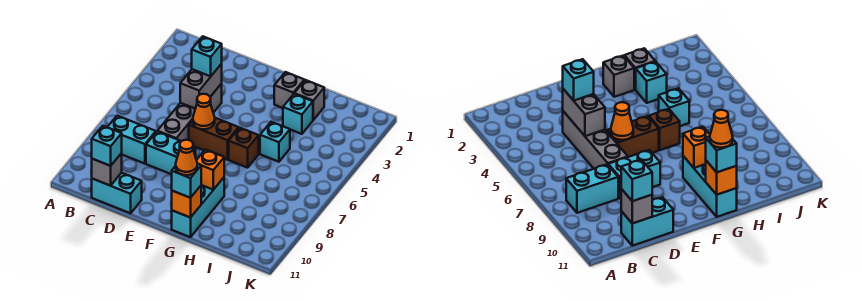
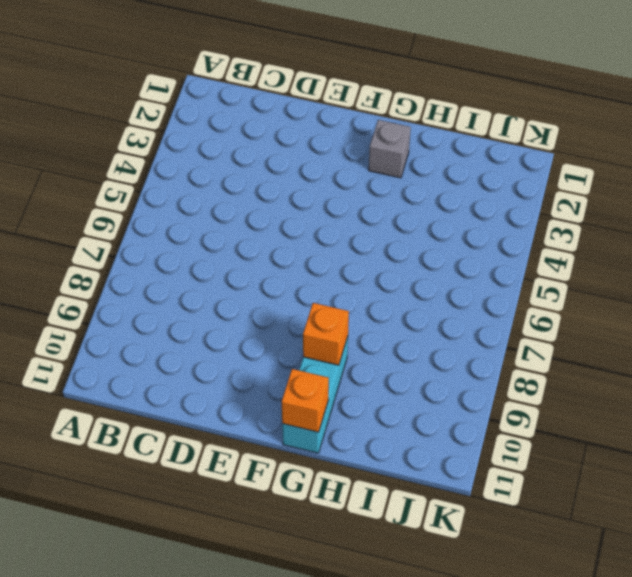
none -> cyan brick B8:C8 level 1
none -> cyan brick C11:D11 level 1
none -> grey brick D4:D7 level 1

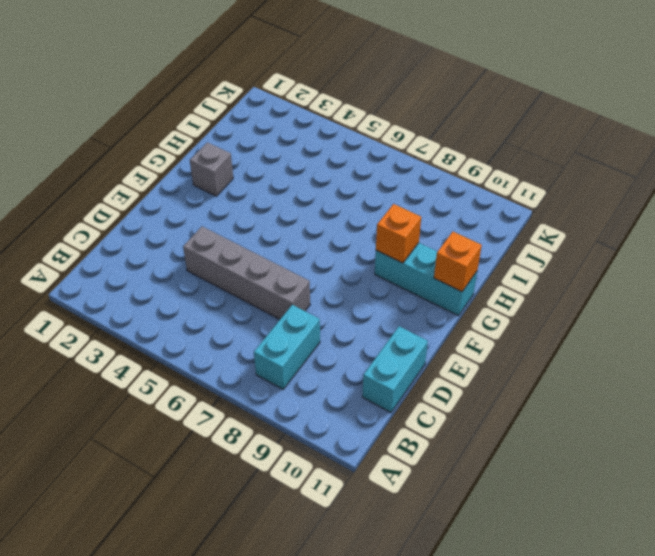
none -> cyan brick D8:E8 level 1
none -> brown brick E6:F6 level 1
none -> brown brick G6 level 1

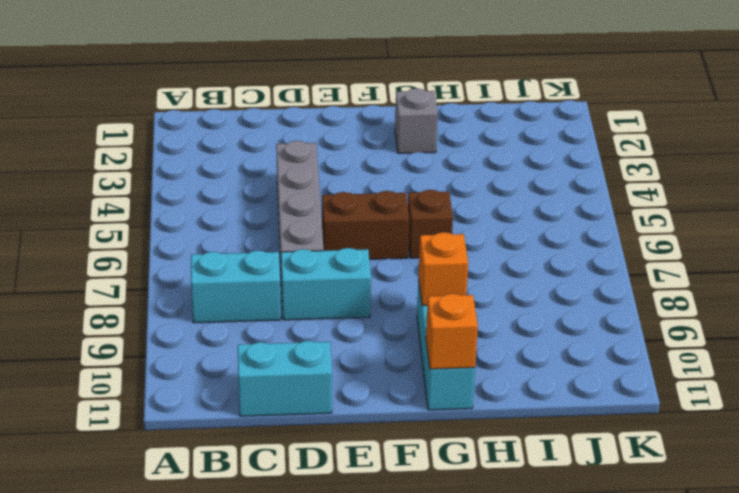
none -> grey brick H2 level 1
none -> cyan brick H3 level 1
none -> cyan brick H5 level 1

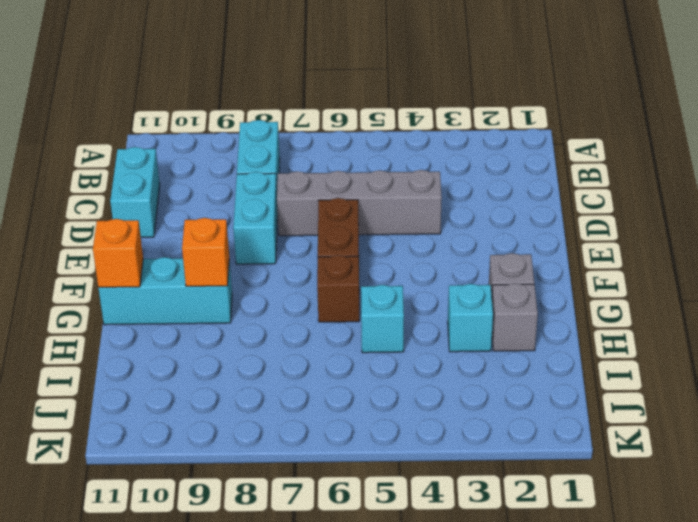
none -> grey brick C11 level 2
none -> grey brick D4:D5 level 2
none -> orange cone E6 level 2

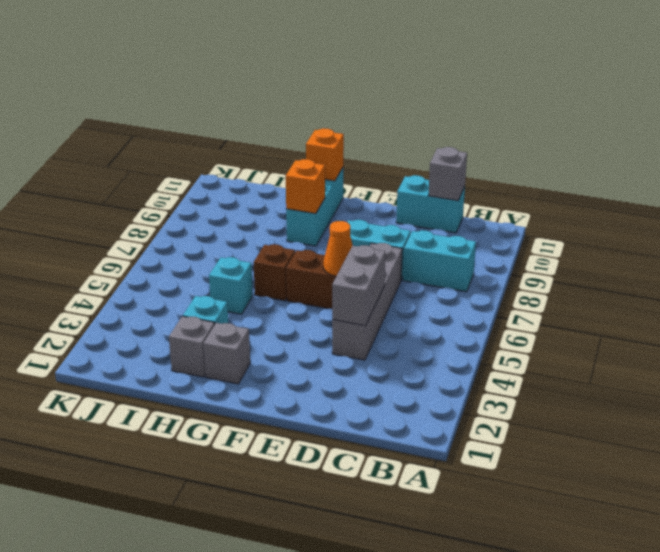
none -> cyan brick C11 level 3
none -> cyan brick D4 level 3
none -> cyan brick G11 level 3

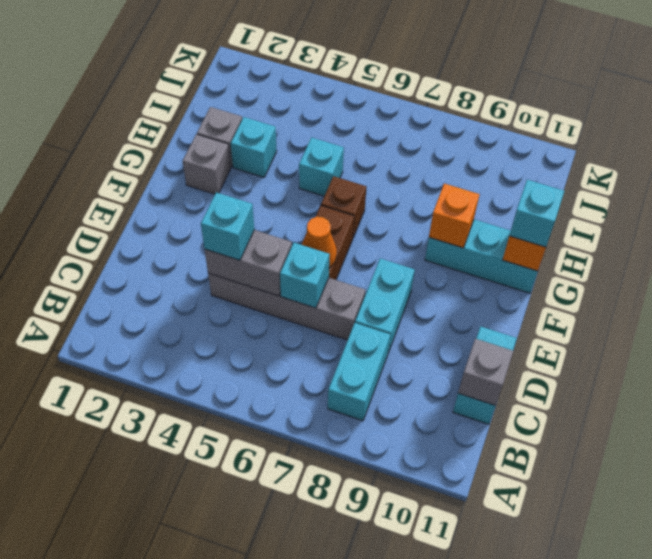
cyan brick D6 level 2 -> cyan brick C11 level 3
none -> orange cone G11 level 4

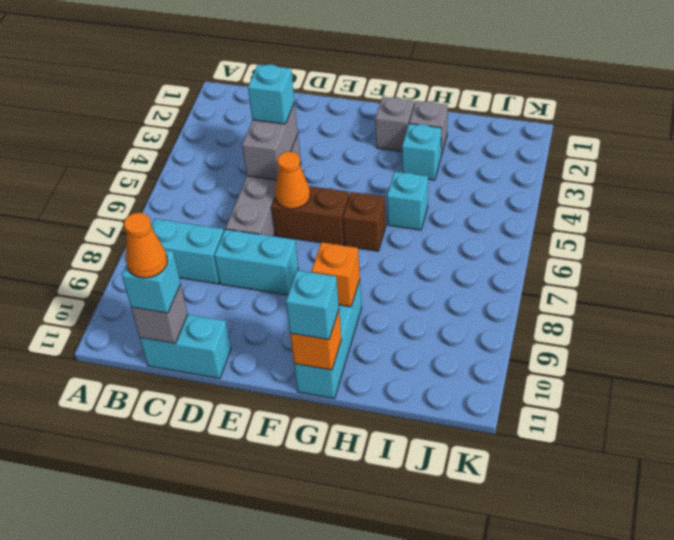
orange cone C11 level 4 -> orange cone G11 level 4

